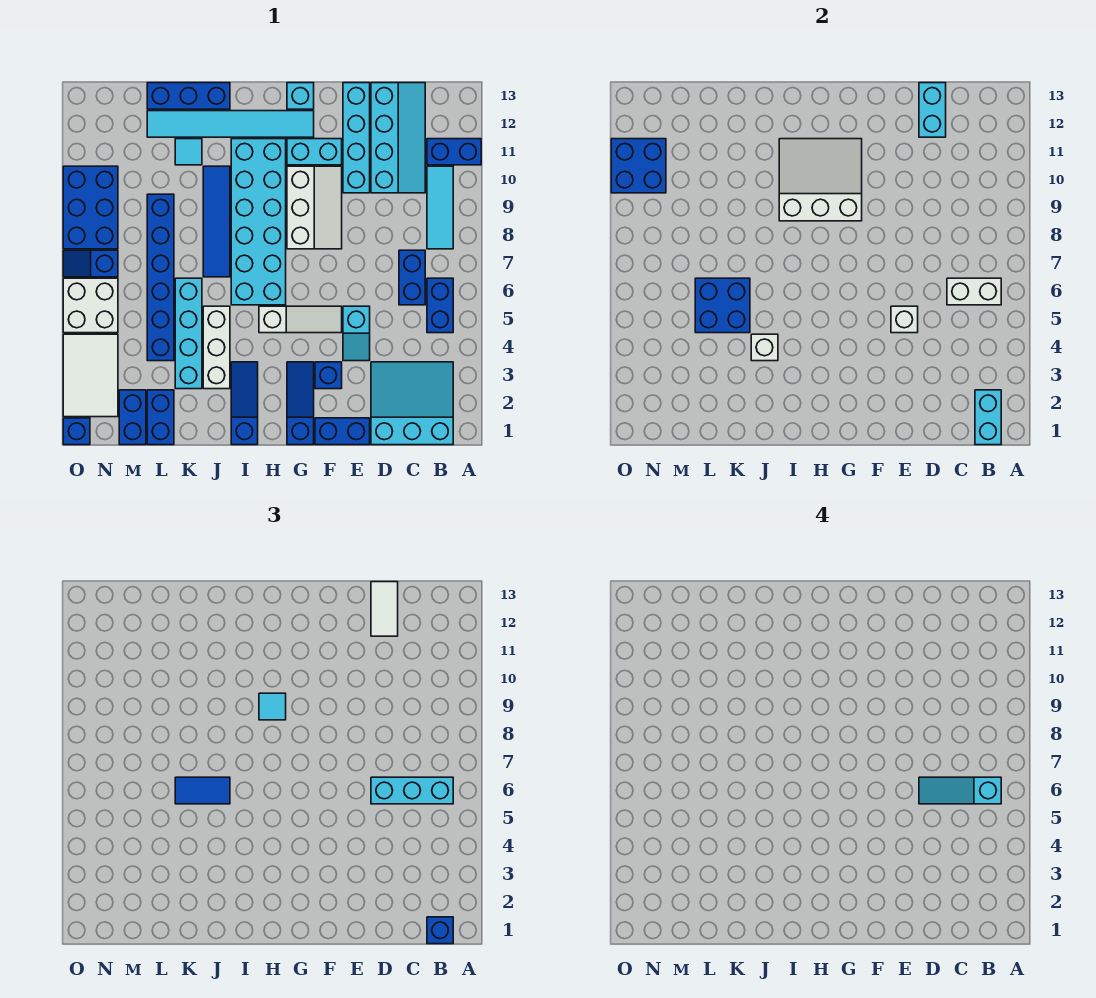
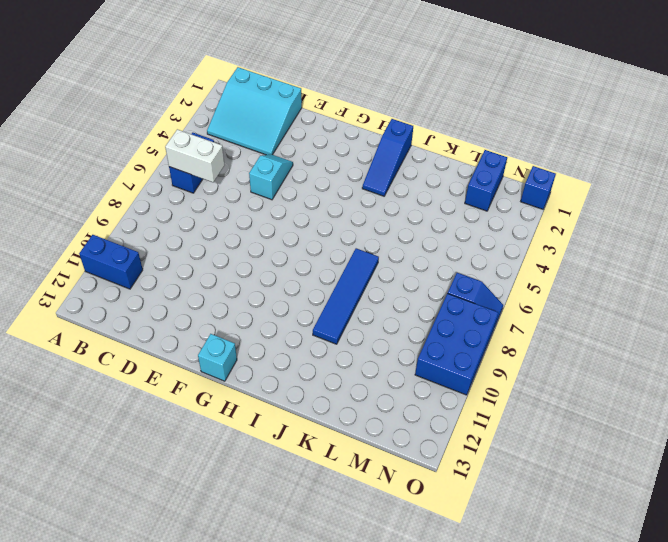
none -> cyan tile B8:B10 level 1
none -> blue brick C6:C7 level 1
none -> cyan slope C10:D13 level 1 top D
none -> blue brick E1:F1 level 1

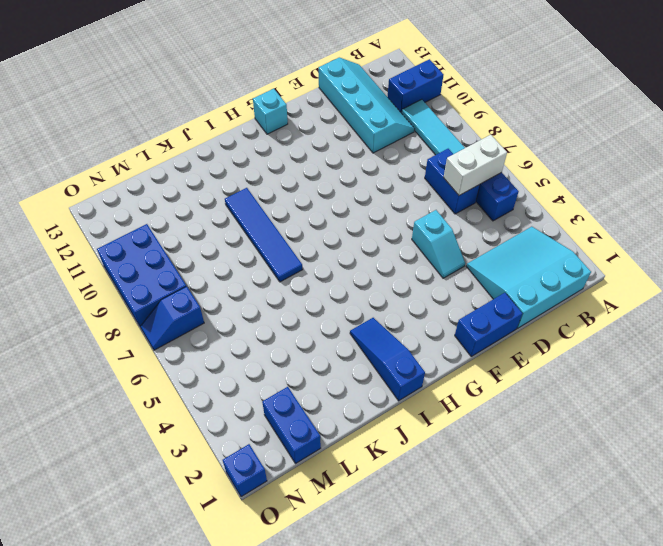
none -> cyan brick E10:E13 level 1
none -> blue brick F3 level 1
none -> white slope F5:H5 level 1 top H
none -> white slope F8:G10 level 1 top G

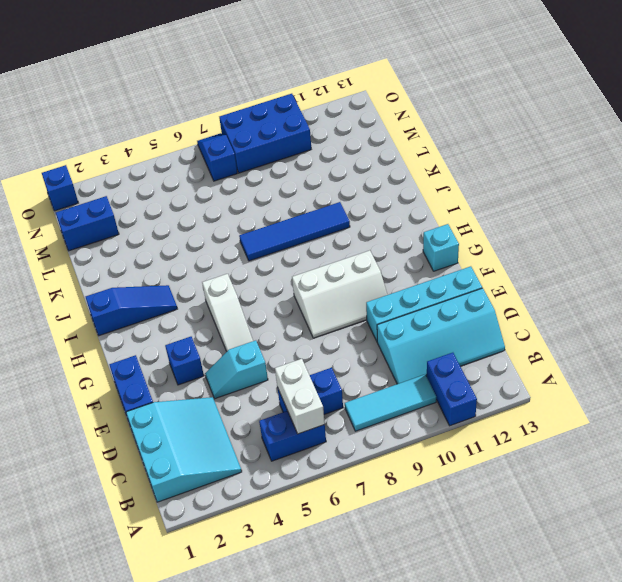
none -> cyan brick F11:G11 level 1
none -> blue slope G1:G3 level 1 top 1
none -> cyan tile G12:L12 level 1
none -> cyan brick H6:I11 level 1

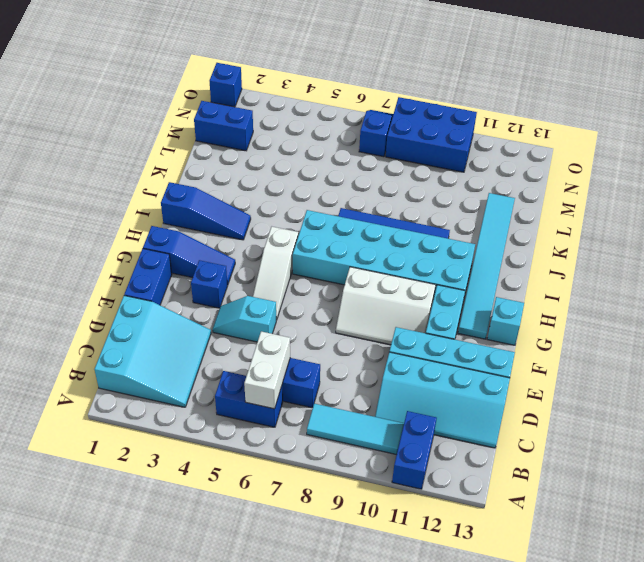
none -> white brick J3:J5 level 1
none -> blue brick J13:L13 level 1
none -> cyan brick K3:K6 level 1
none -> cyan tile K11 level 1

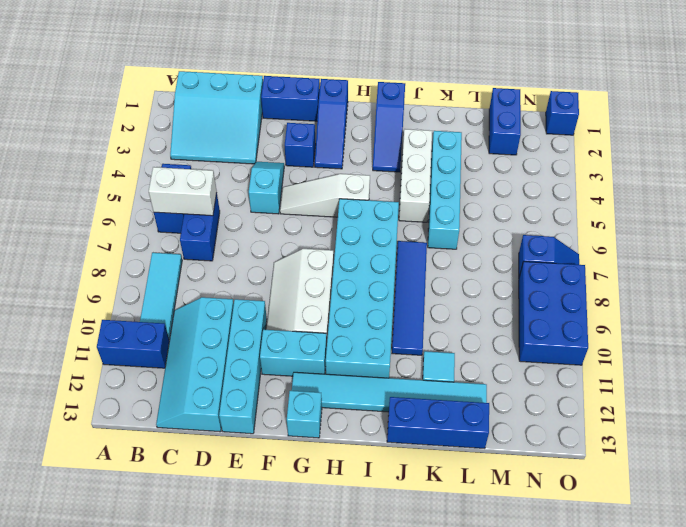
none -> blue brick L1:L2 level 1
none -> blue brick L4:L9 level 1
none -> white tile N2:O4 level 1
none -> white brick N5:O6 level 1

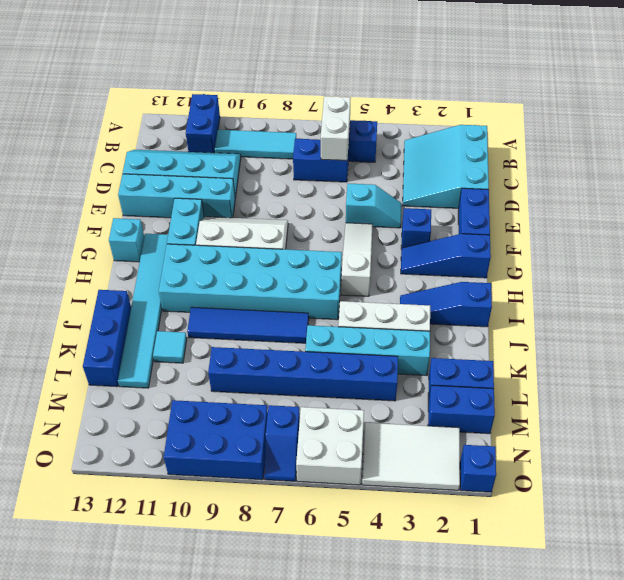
none -> cyan brick B1:B2 level 2
none -> cyan brick D12:D13 level 2
none -> white brick E5 level 2
none -> white slope G9:I11 level 2 top 9

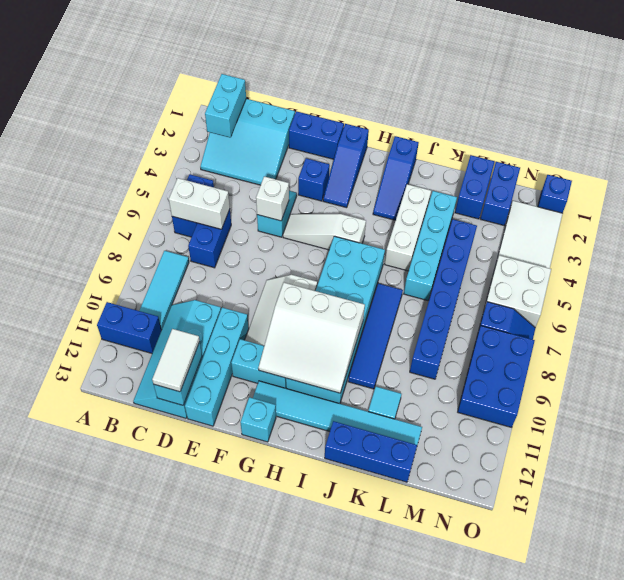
none -> white brick J4 level 2
none -> blue brick K5:L6 level 2
none -> blue brick N10:O11 level 2
none -> blue brick B1 level 3

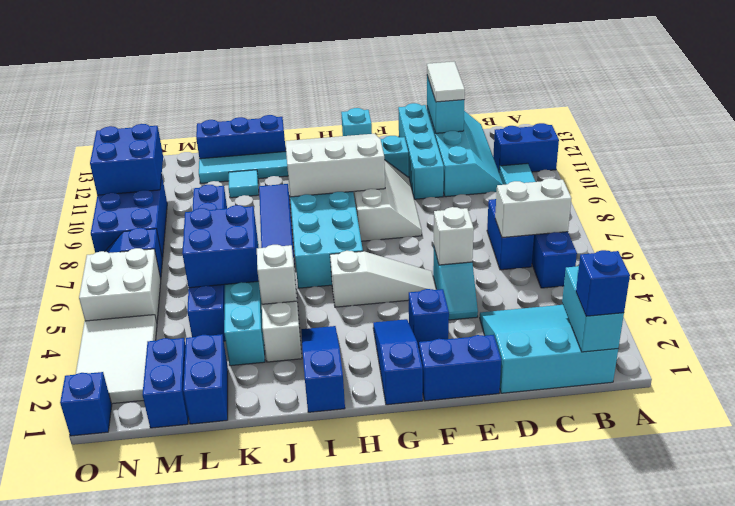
none -> cyan brick B6:D6 level 3
none -> cyan tile H9 level 3
none -> blue tile J6:K6 level 3
none -> cyan slope B6:D6 level 4 top B

